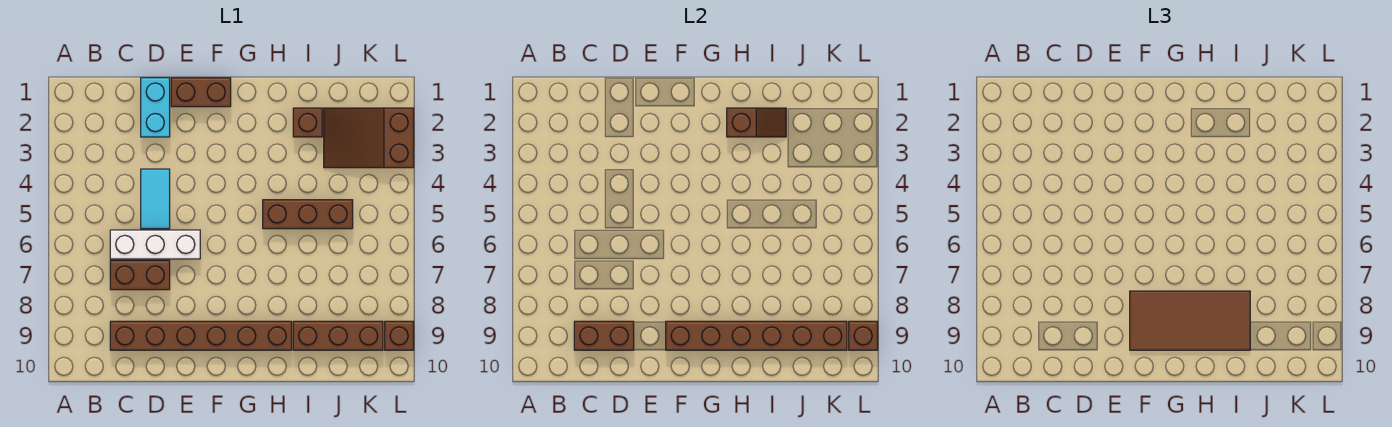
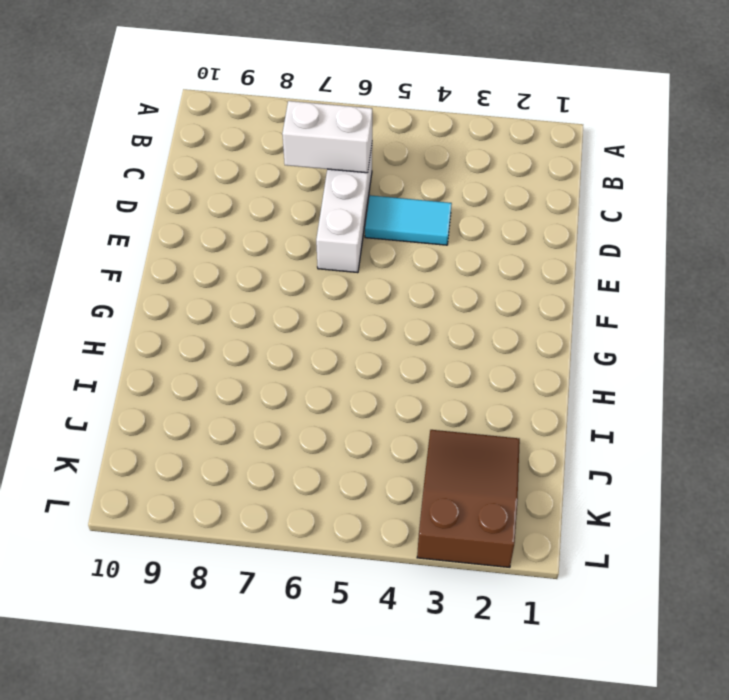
white brick C6:C7 level 2 -> none
none -> brown brick C7:D7 level 1
none -> brown brick C9:H9 level 1
none -> cyan brick D1:D2 level 1

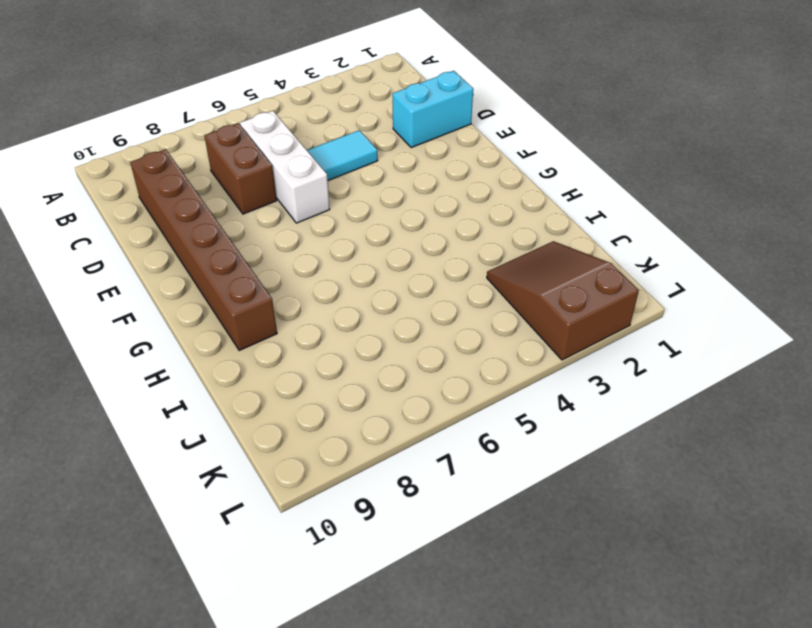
none -> brown brick E1:F1 level 1
none -> brown brick H5:J5 level 1
none -> brown brick I2 level 1

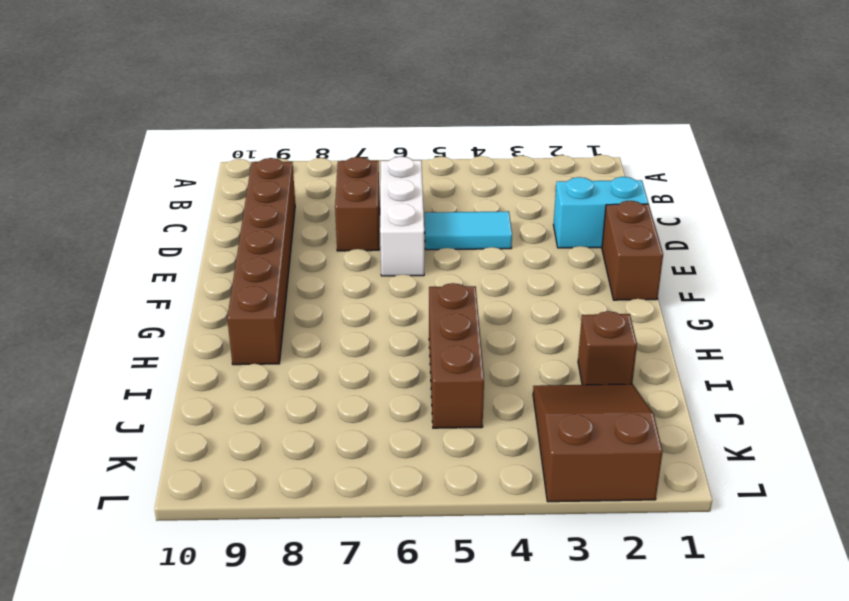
none -> brown brick I9:K9 level 1
none -> brown brick L9 level 1
none -> brown brick C9:D9 level 2

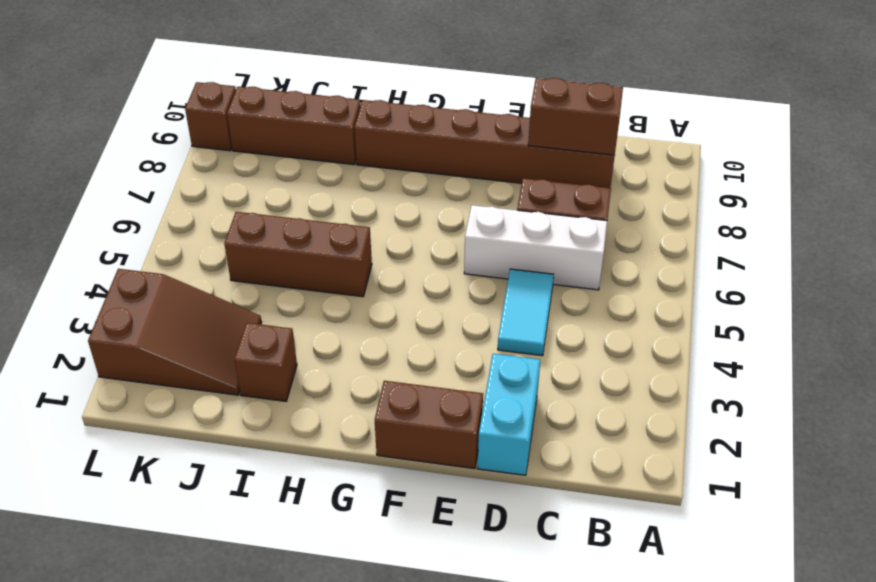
none -> brown brick F9:K9 level 2
none -> brown slope H2:I2 level 2 top H
none -> brown brick L9 level 2

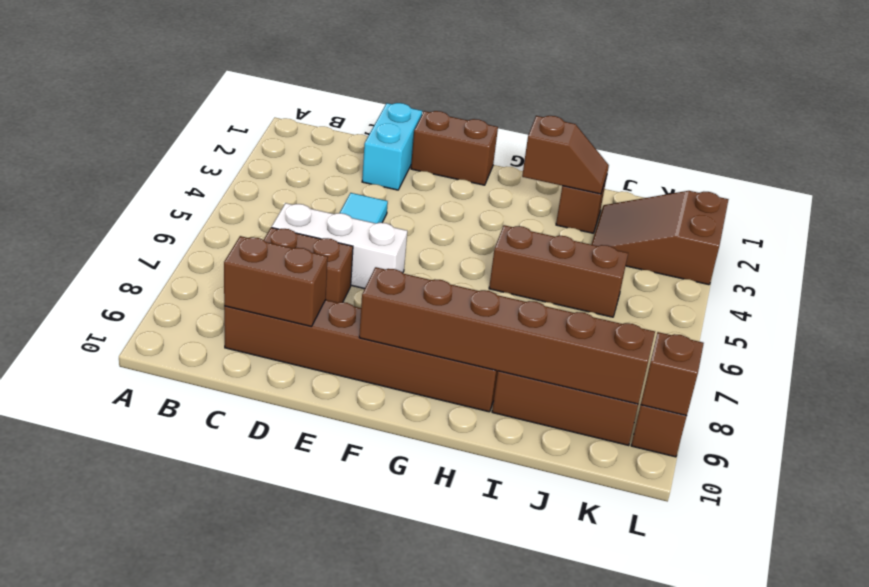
none -> brown tile F8:I9 level 3

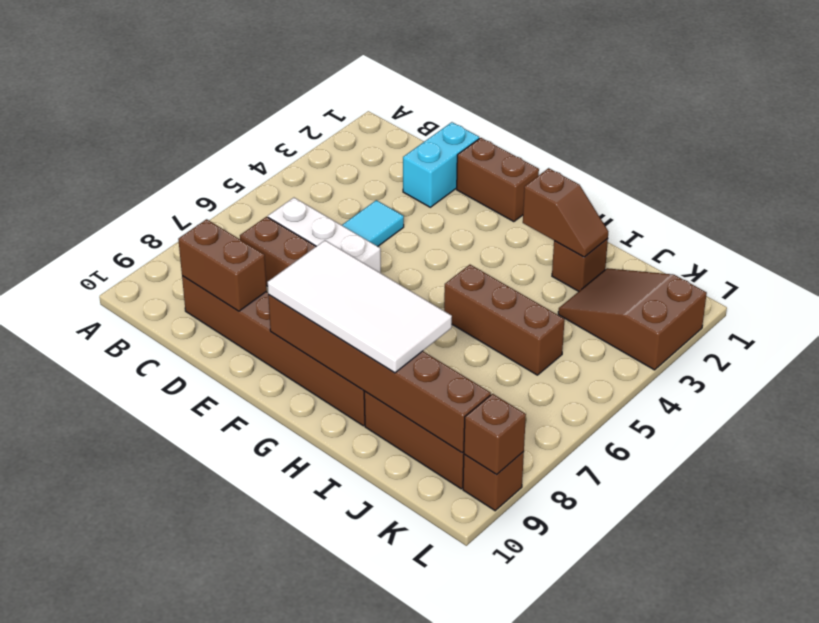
white tile F8:I9 level 3 -> brown tile F8:I9 level 3

